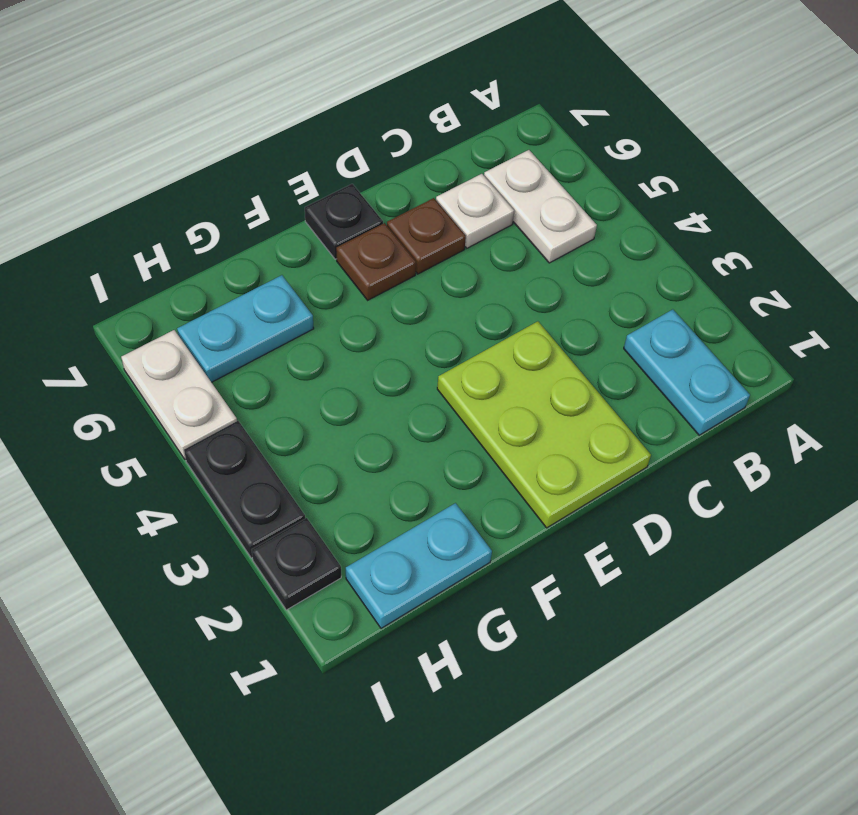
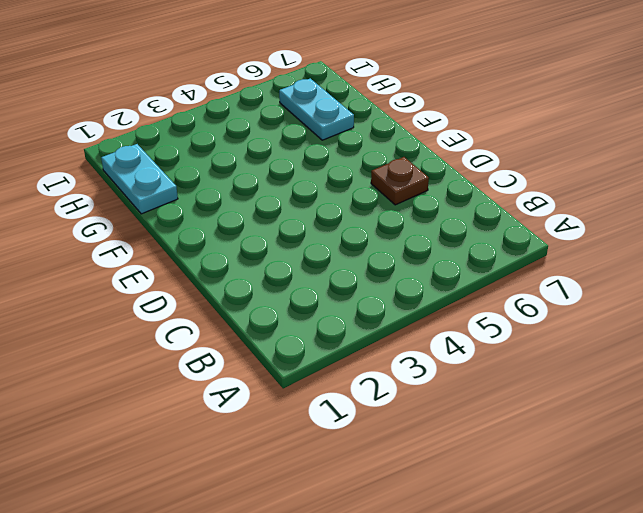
none -> cyan plate B1:B2 level 1
none -> white plate B5:B6 level 1
none -> white plate C6 level 1

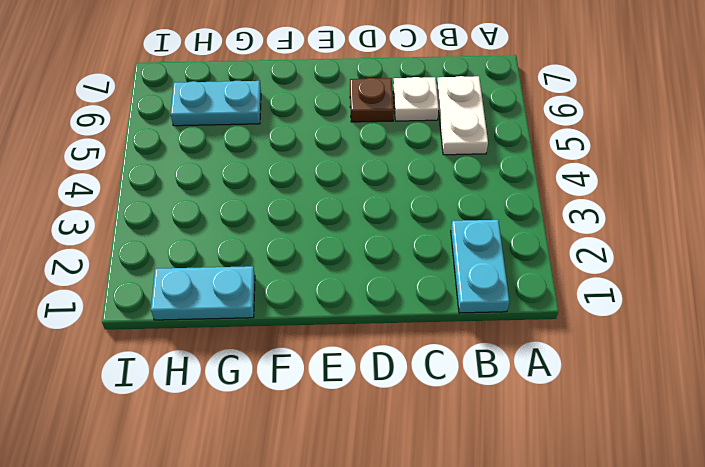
none -> lime plate D1:E3 level 1
none -> brown plate E6 level 1
none -> black plate E7 level 1

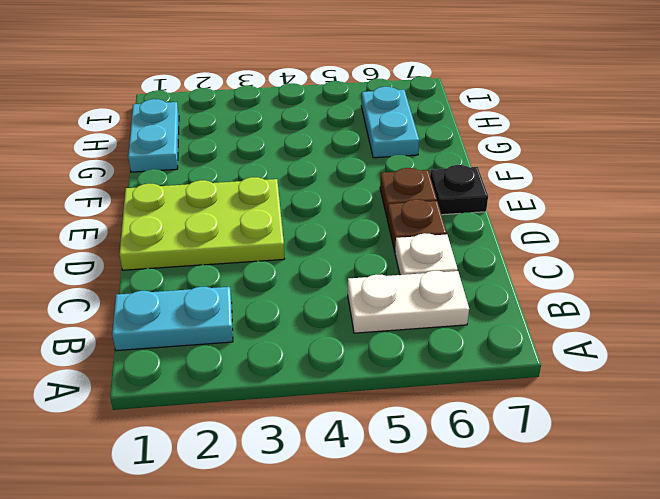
none -> black plate I2 level 1
none -> black plate I3:I4 level 1
none -> white plate I5:I6 level 1

